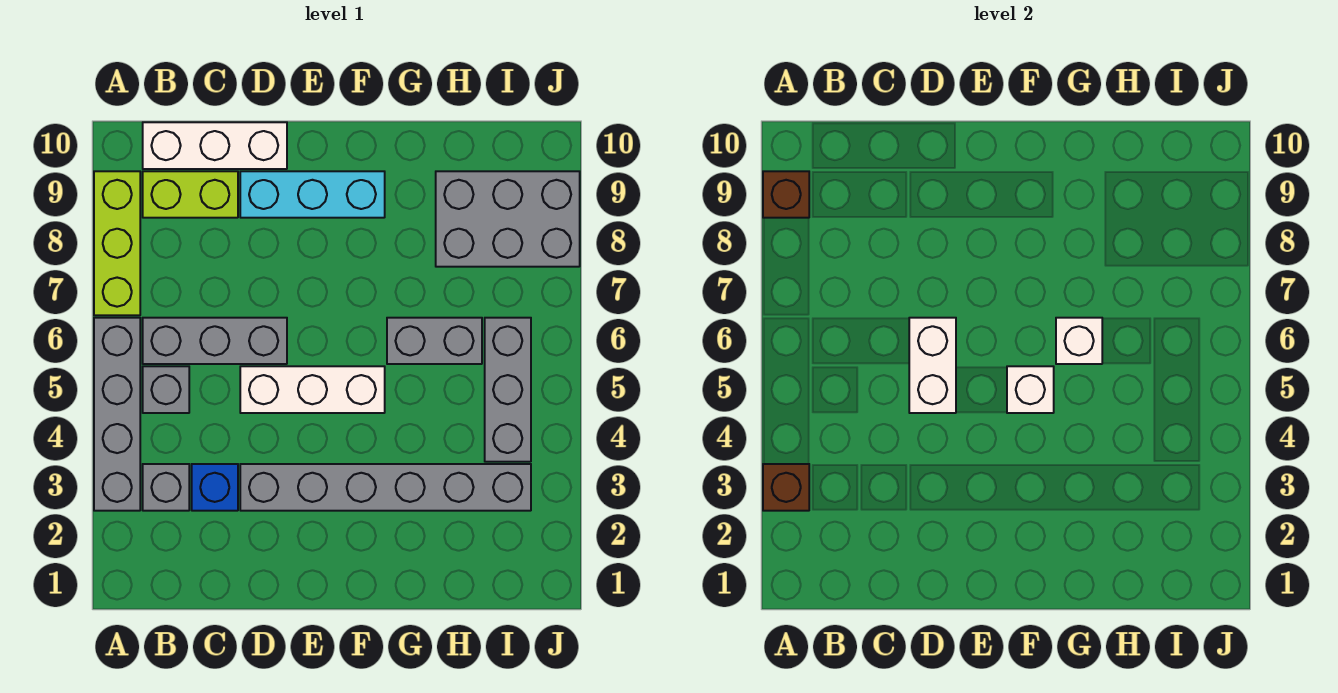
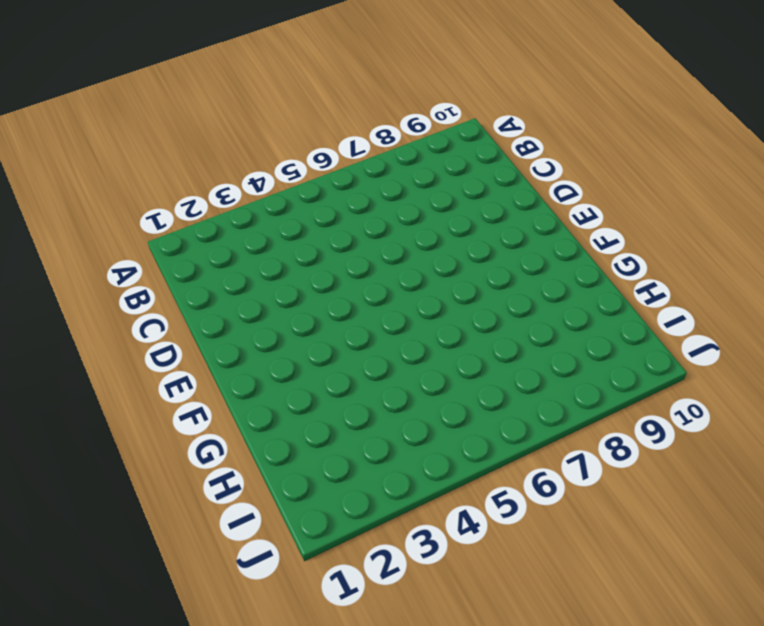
none -> grey brick A3:A6 level 1
none -> lime brick A7:A9 level 1
none -> grey brick B3 level 1

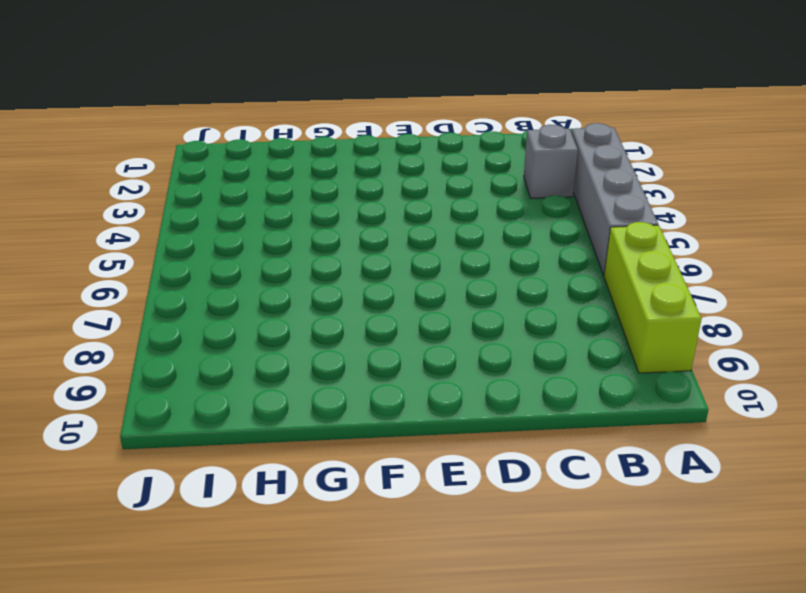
none -> grey brick B5 level 1
none -> grey brick B6:D6 level 1
none -> lime brick B9:C9 level 1

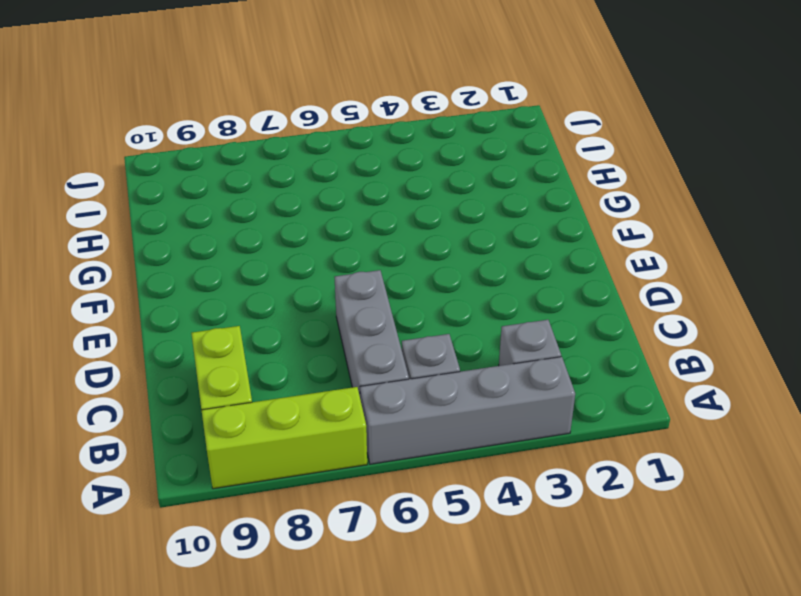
none -> white brick B10:D10 level 1
none -> blue brick C3 level 1
none -> grey brick D3:I3 level 1

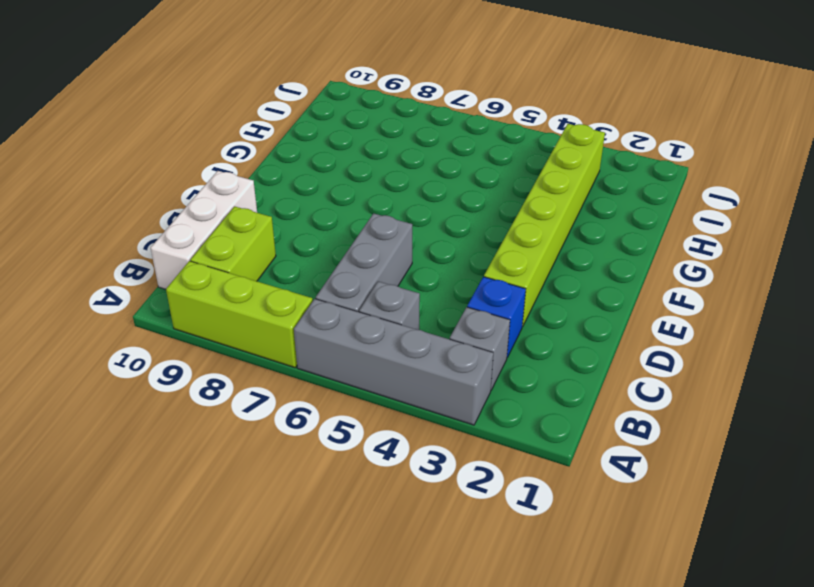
lime brick D3:I3 level 1 -> grey brick D3:I3 level 1
none -> white brick D5:F5 level 1
none -> cyan brick D9:F9 level 1
none -> grey brick G6:H6 level 1

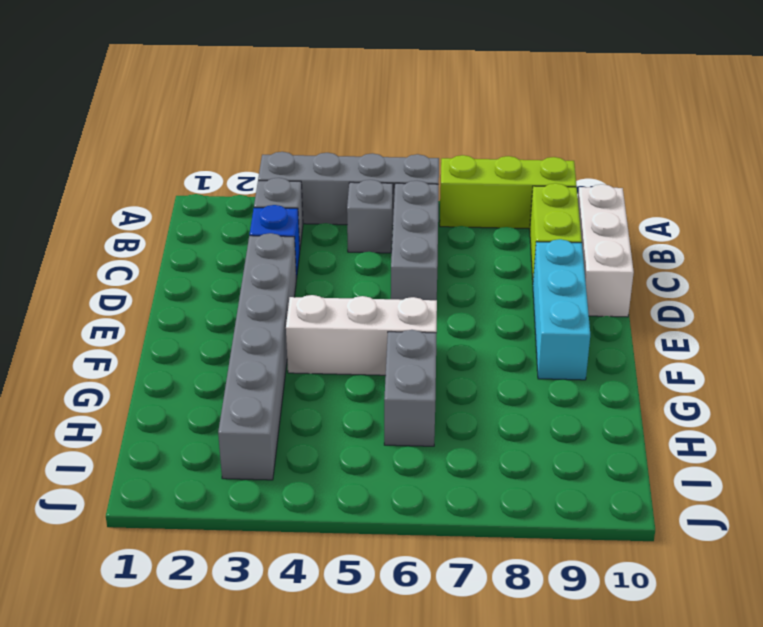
white brick F4:F6 level 1 -> white brick D5:F5 level 1
none -> grey brick H8:J9 level 1
none -> grey brick I4:I6 level 1
none -> brown brick A3 level 2

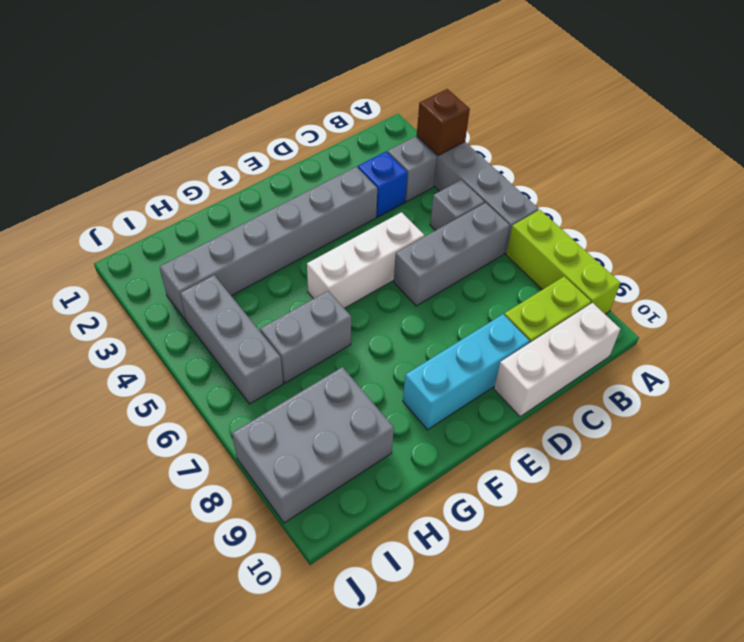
none -> brown brick A9 level 2
none -> white brick D5:D6 level 2
none -> white brick F5 level 2

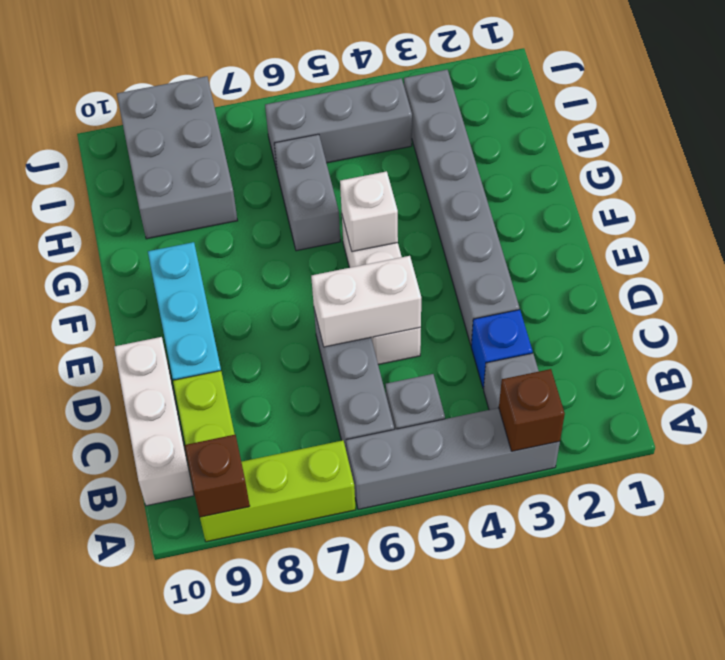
none -> white brick G6 level 2

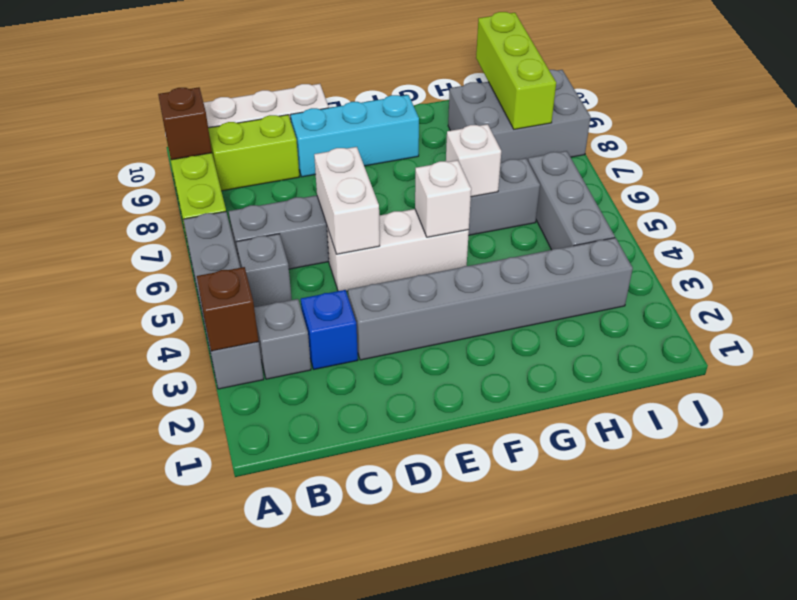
lime brick I8:I10 level 2 -> none

